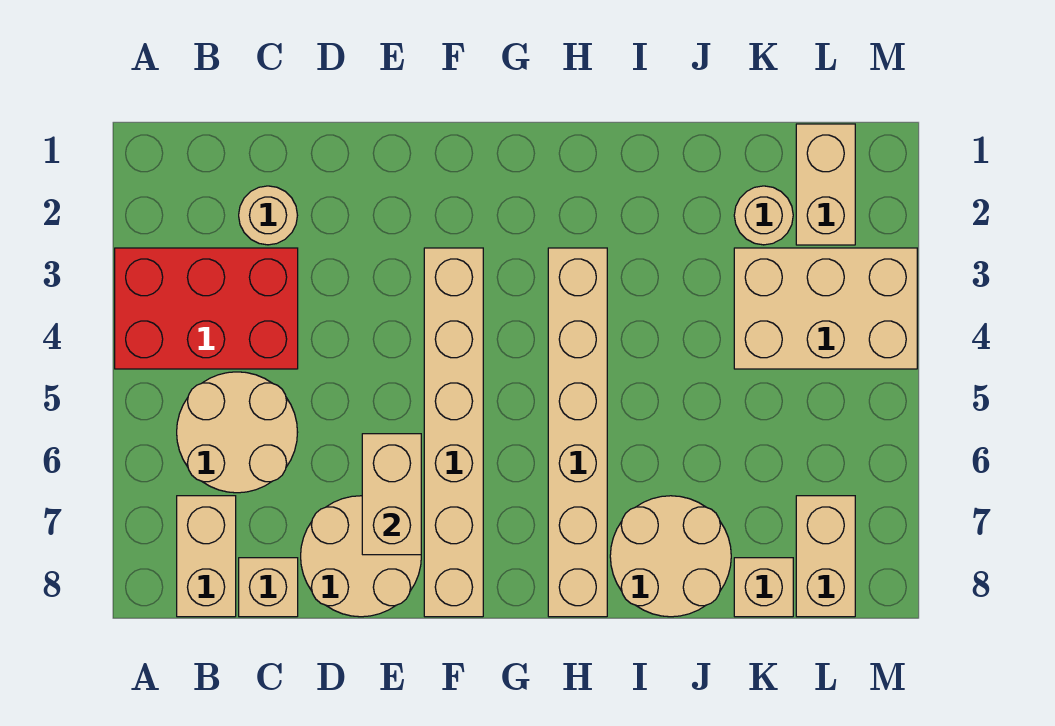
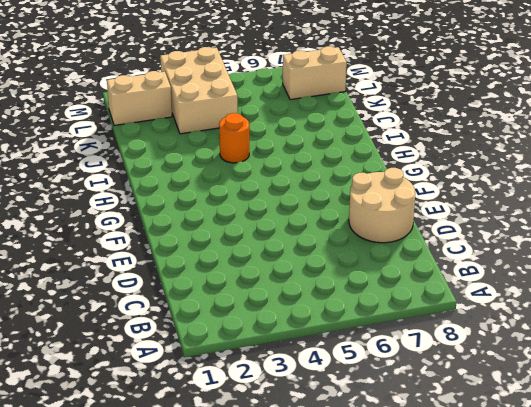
orange round brick I4 level 1 -> none
none -> red brick A3:C4 level 1
none -> tan round brick B5:C6 level 1
none -> tan brick B7:B8 level 1

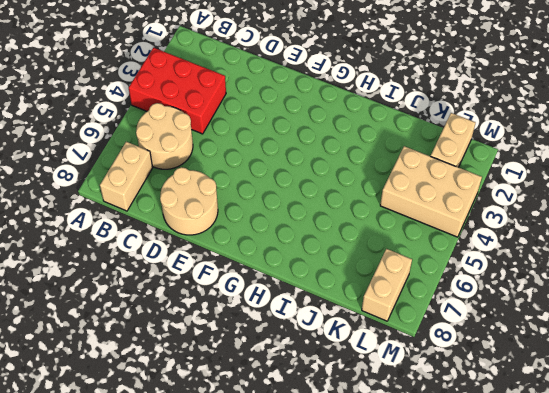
none -> tan round brick C2 level 1
none -> tan brick C8 level 1
none -> tan brick F3:F8 level 1

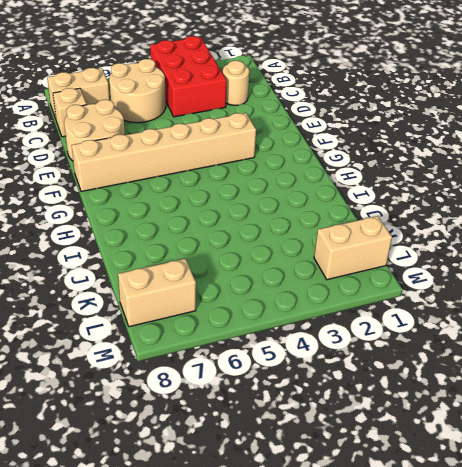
none -> tan brick H3:H8 level 1
none -> tan round brick I7:J8 level 1
none -> tan round brick K2 level 1

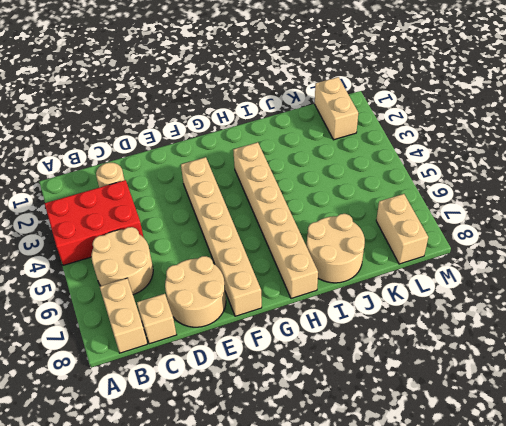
none -> tan round brick K2 level 1
none -> tan brick K3:M4 level 1
none -> tan brick K8 level 1

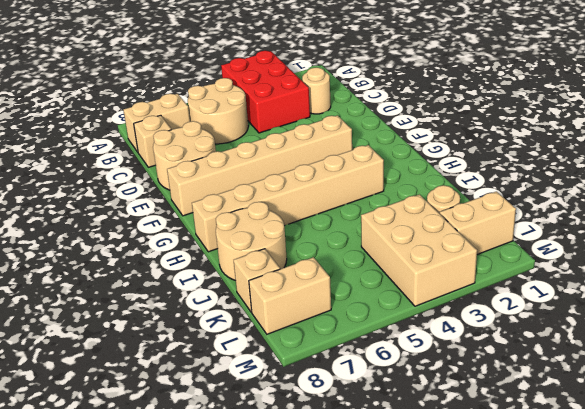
none -> tan brick E6:E7 level 2

